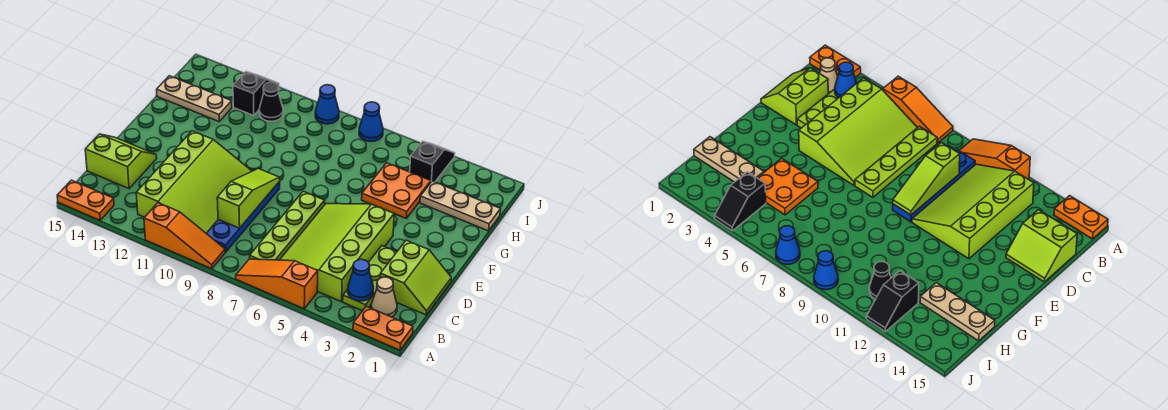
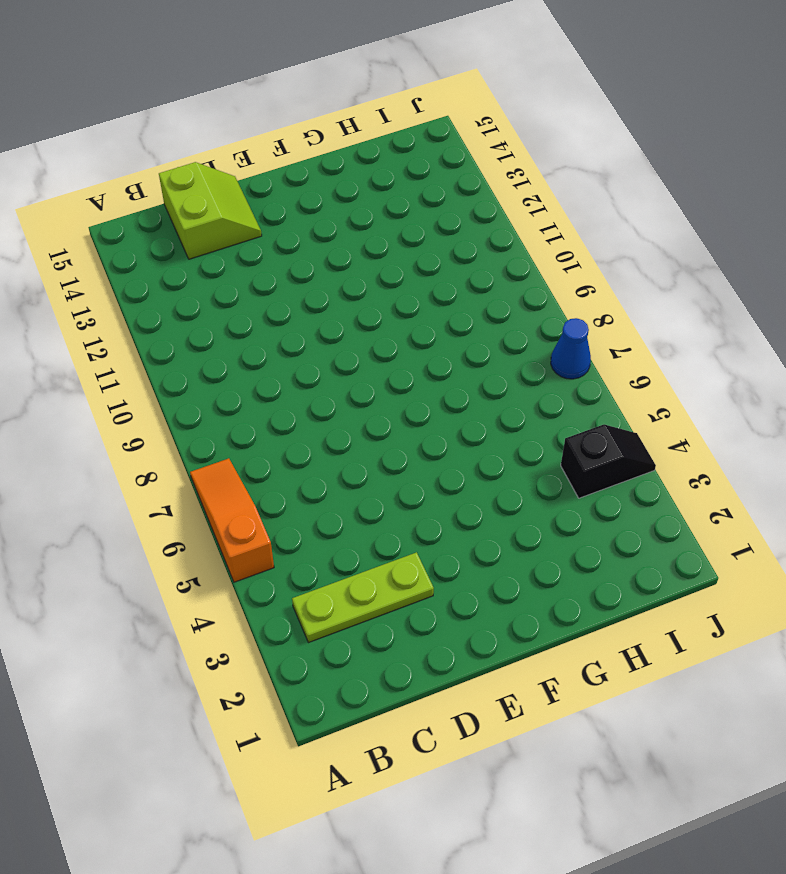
none -> orange plate A1:A2 level 1
none -> orange slope A9:A11 level 1 top 11
none -> orange plate A14:A15 level 1

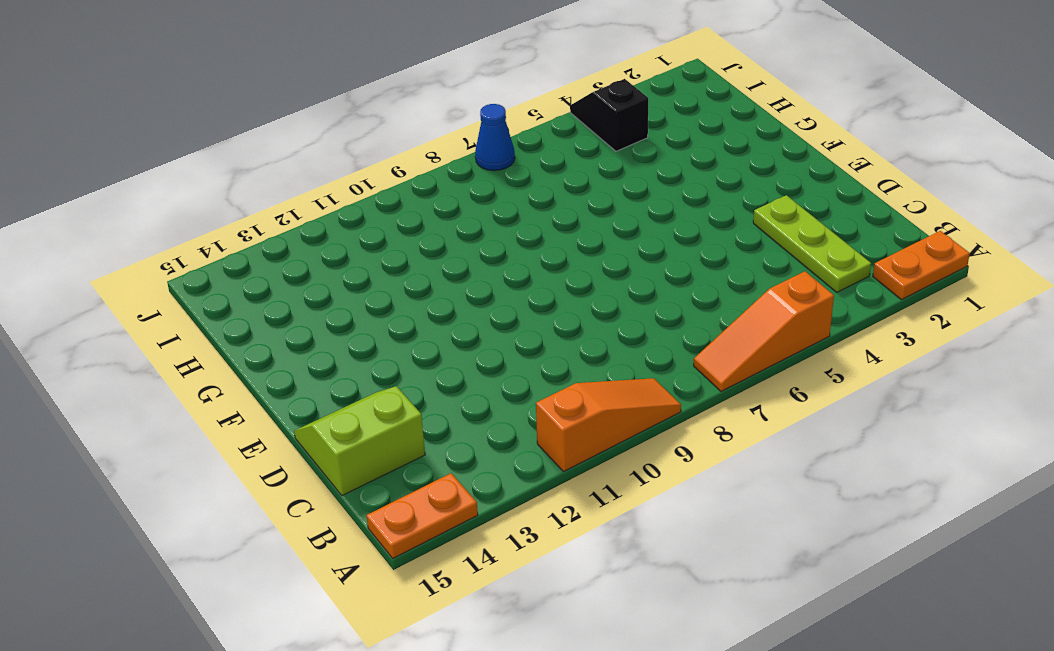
none -> tan cone B2 level 1
none -> lime slope B4:E6 level 1 top 4
none -> lime plate B7:E7 level 1

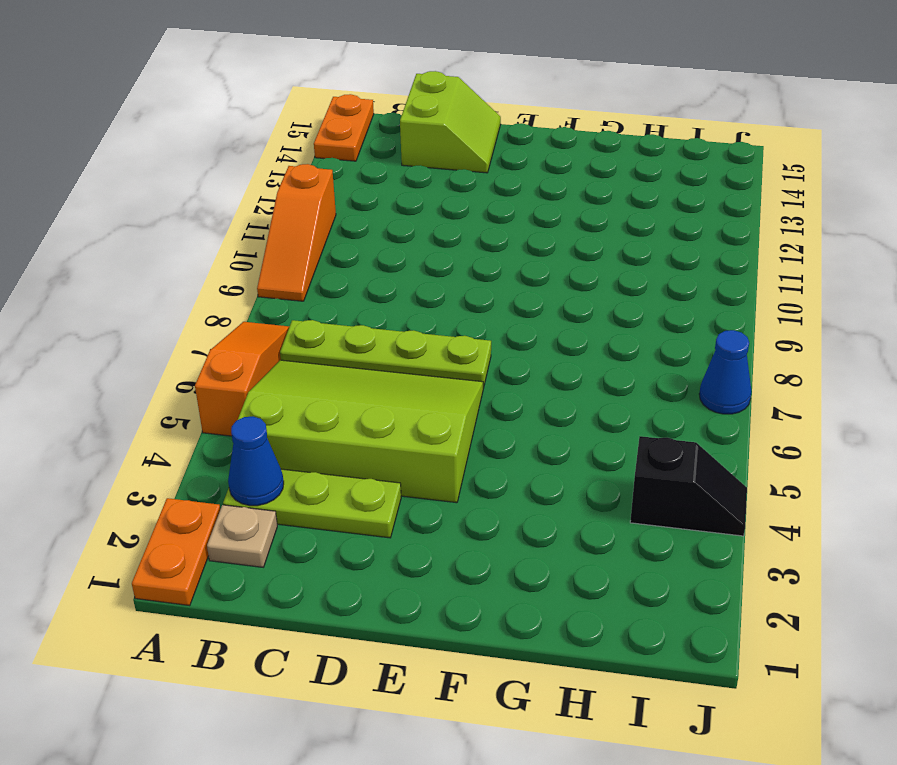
tan plate B2 level 1 -> tan cone B2 level 1
none -> blue plate B9:E9 level 1
none -> lime slope B10:E12 level 1 top 12
none -> lime slope C1:D2 level 1 top 2

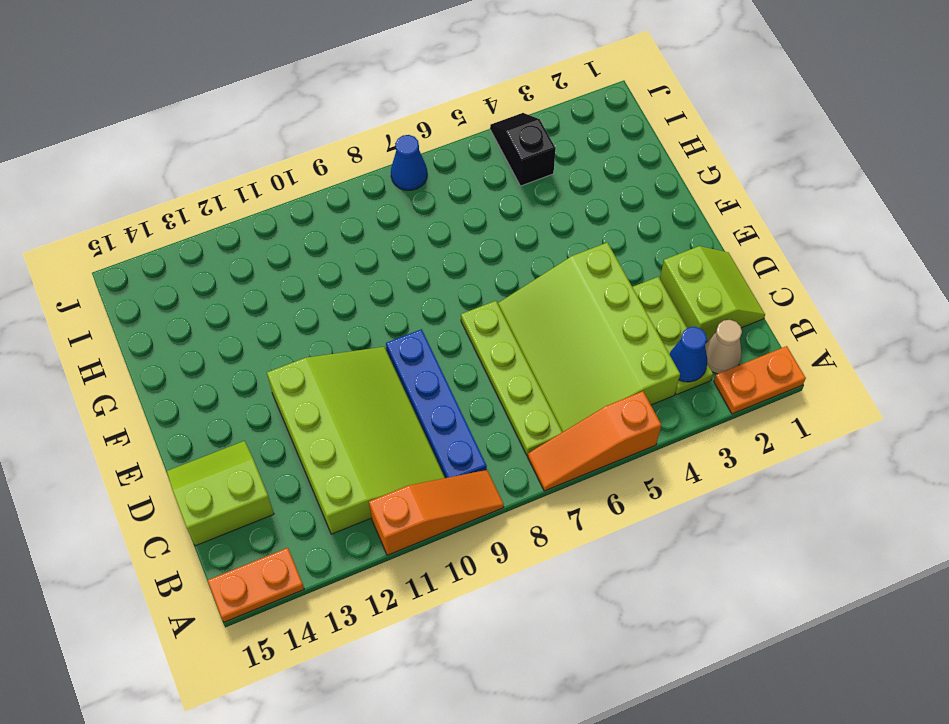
none -> orange plate G4:H5 level 1
none -> tan plate H1:H3 level 1
none -> tan plate H13:H15 level 1

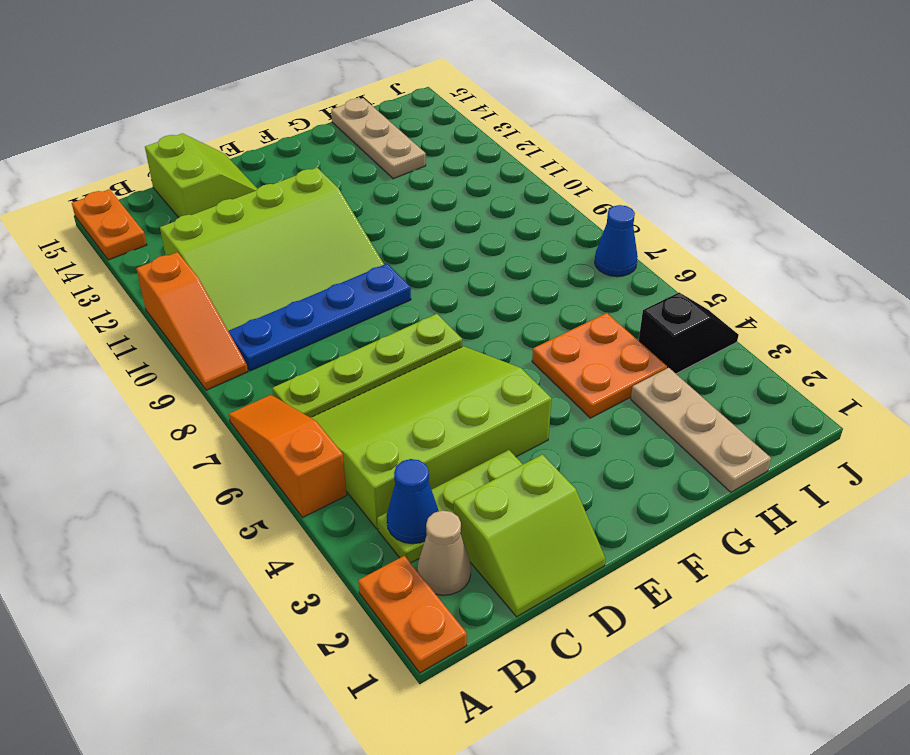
none -> black cone I11 level 1
none -> black slope I12:J12 level 1 top I
none -> blue cone J9 level 1

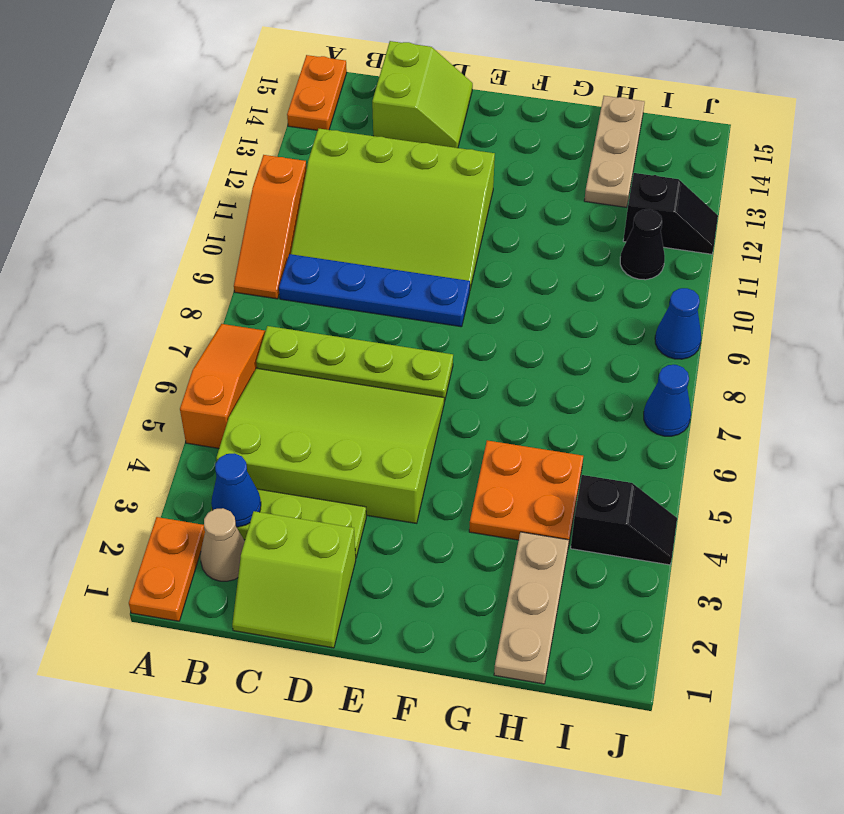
none -> lime slope C9:E9 level 2 top C

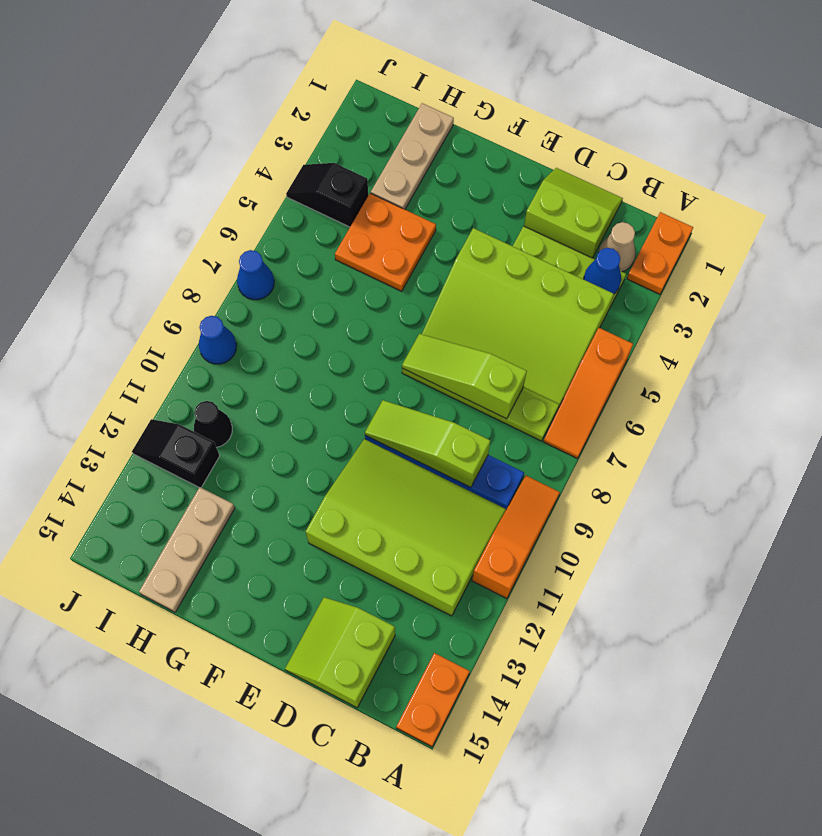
lime slope C7:E7 level 2 top C -> none

